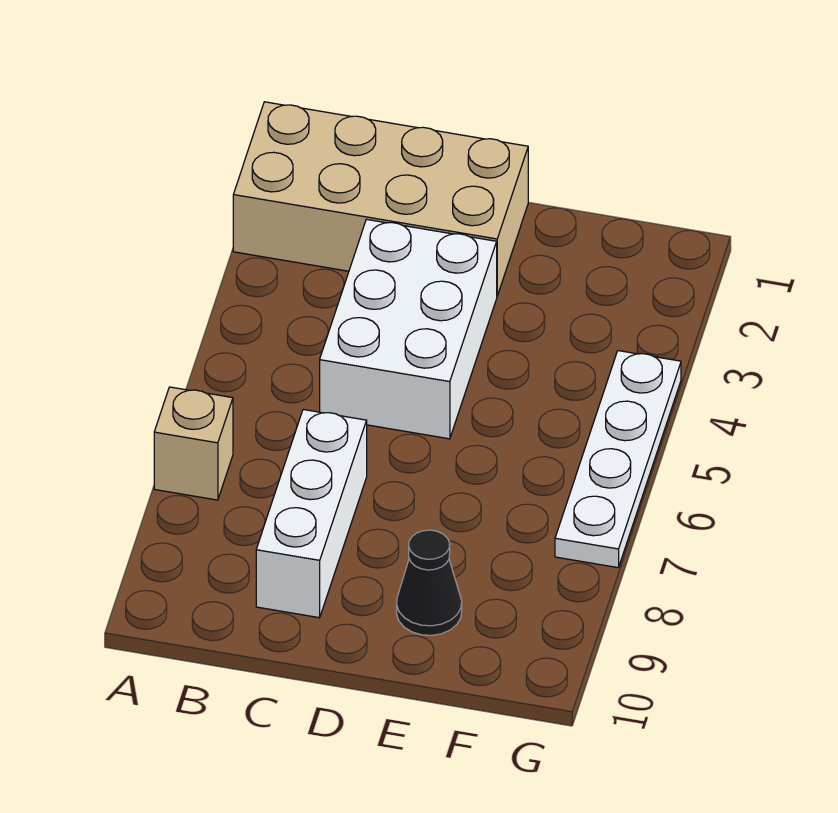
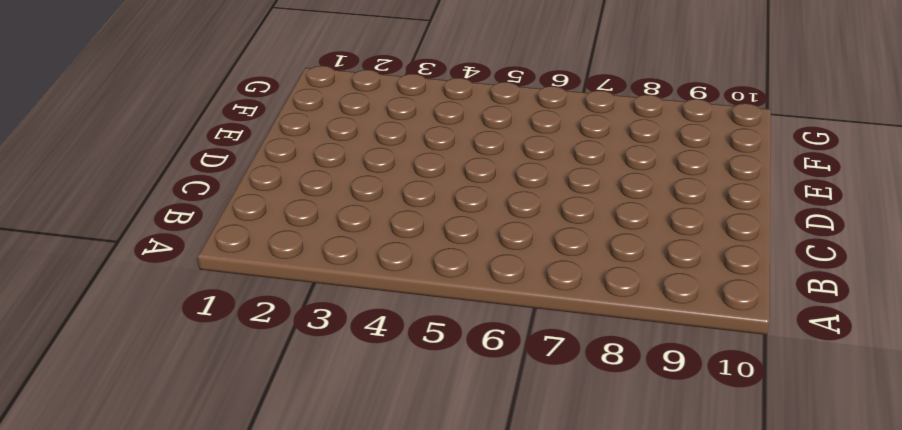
none -> tan brick A1:D2 level 1
none -> tan brick A7 level 1

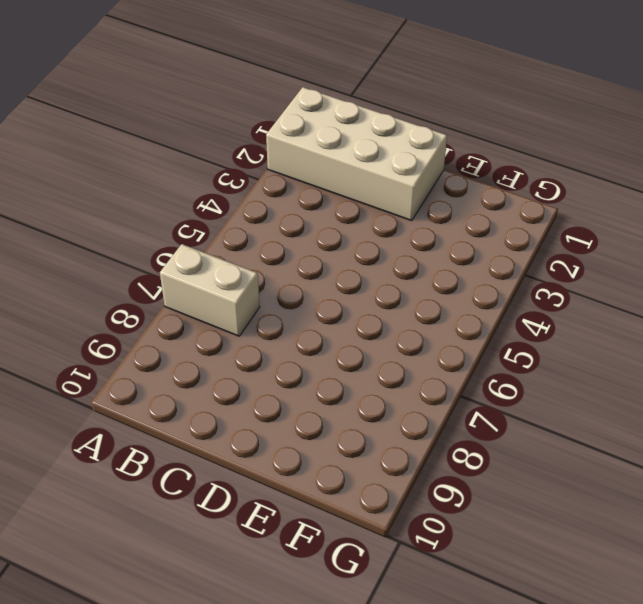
tan brick A7:B7 level 1 -> tan brick A7 level 1
none -> white brick C3:D5 level 1
none -> white brick C7:C9 level 1

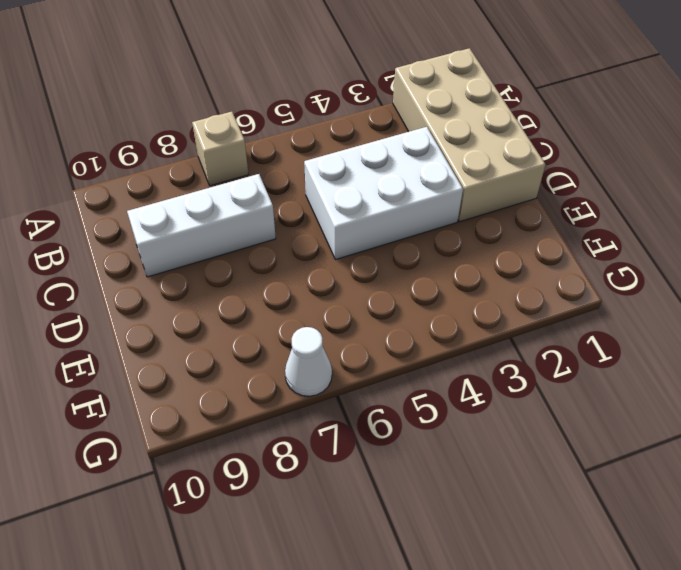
white cone G7 level 1 -> white plate G4:G7 level 1
none -> black cone E9 level 1

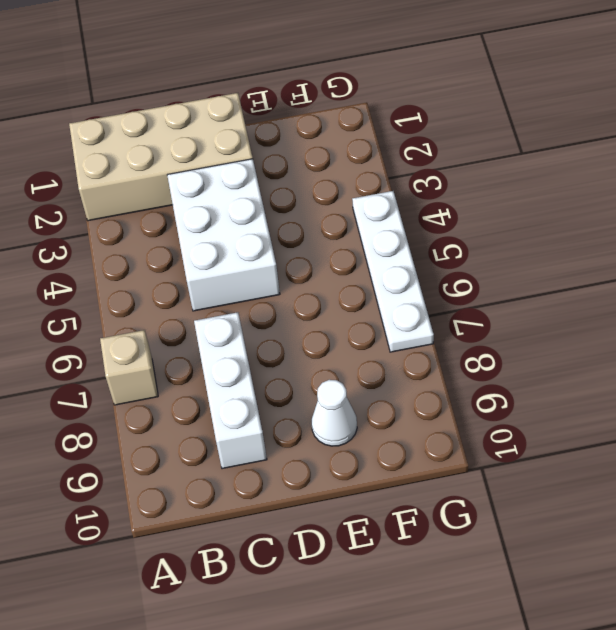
white cone E9 level 1 -> black cone E9 level 1

